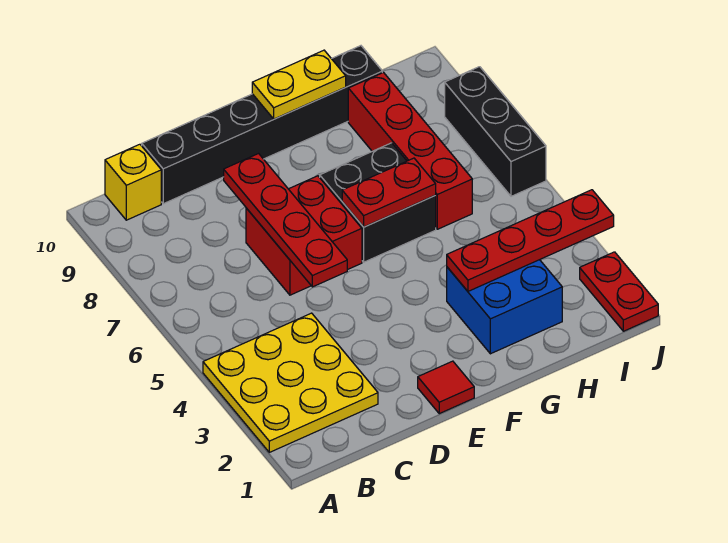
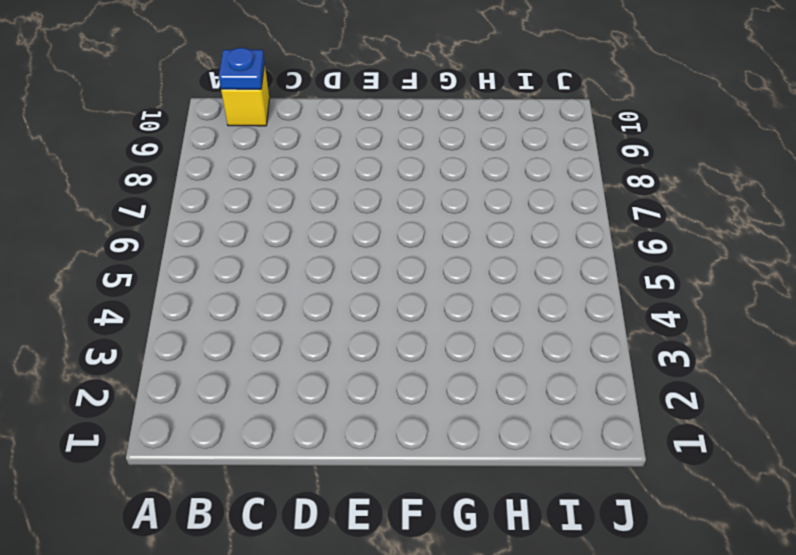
blue plate B10 level 2 -> none
none -> yellow plate A2:C4 level 1
none -> black brick C10:H10 level 1
none -> red brick D6:E7 level 1

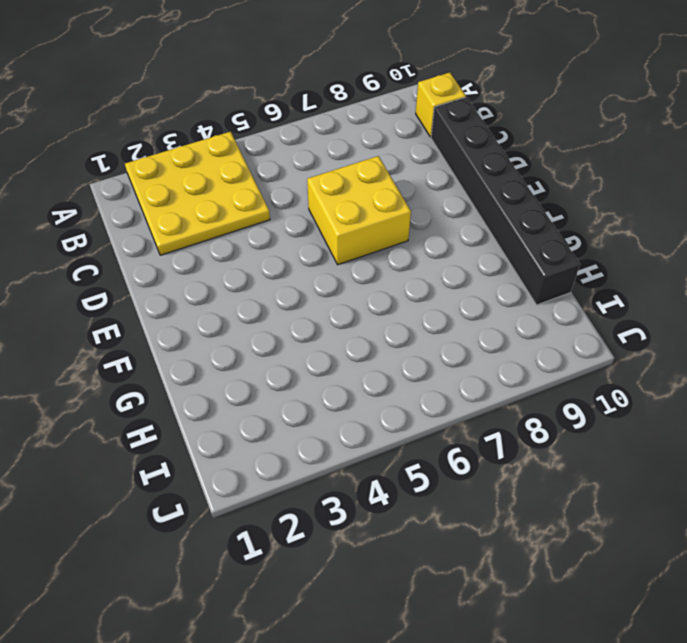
yellow brick D6:E7 level 1 -> red brick D6:E7 level 1
none -> red tile E1 level 1
none -> black brick F6:G7 level 1
none -> blue brick G2:H3 level 1

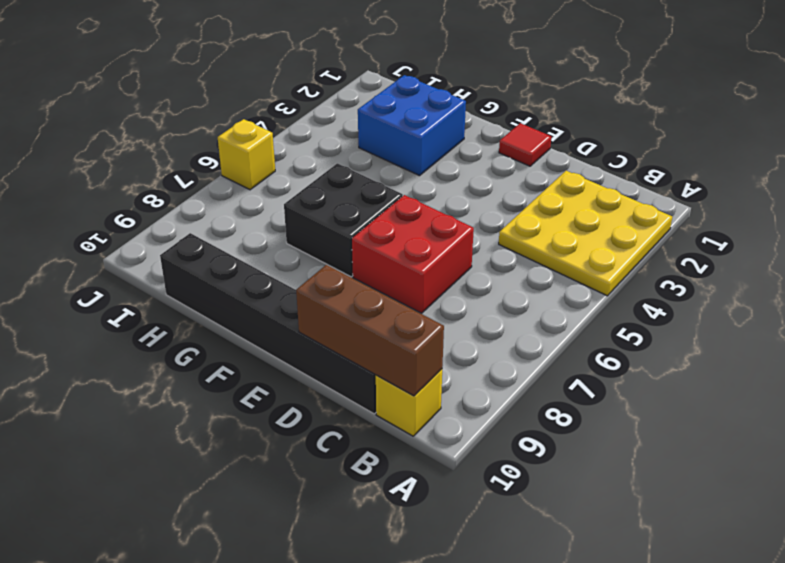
brown brick B10:D10 level 2 -> none
yellow brick J6 level 1 -> black brick J6:J8 level 1
none -> red brick H6:H9 level 1
none -> red plate J1:J2 level 1
none -> red plate D5:D8 level 2

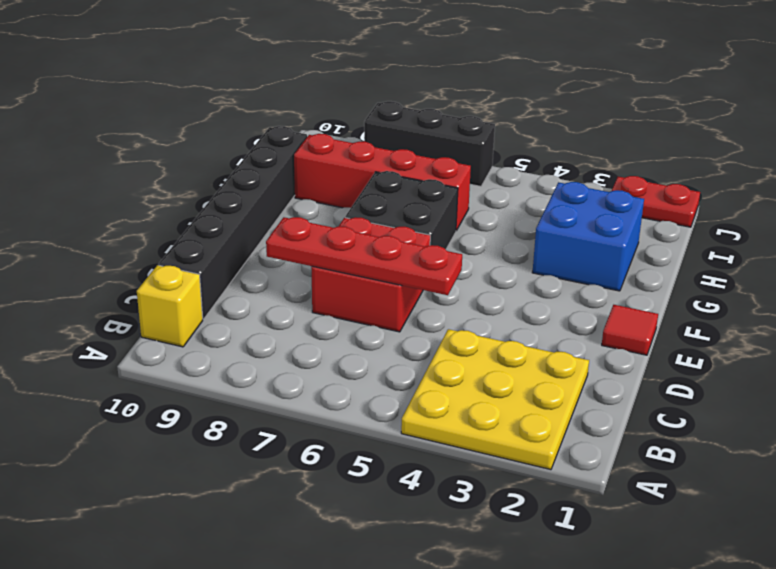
none -> red plate F6:G6 level 2
none -> yellow plate F10:G10 level 2
none -> red plate G3:J3 level 2

